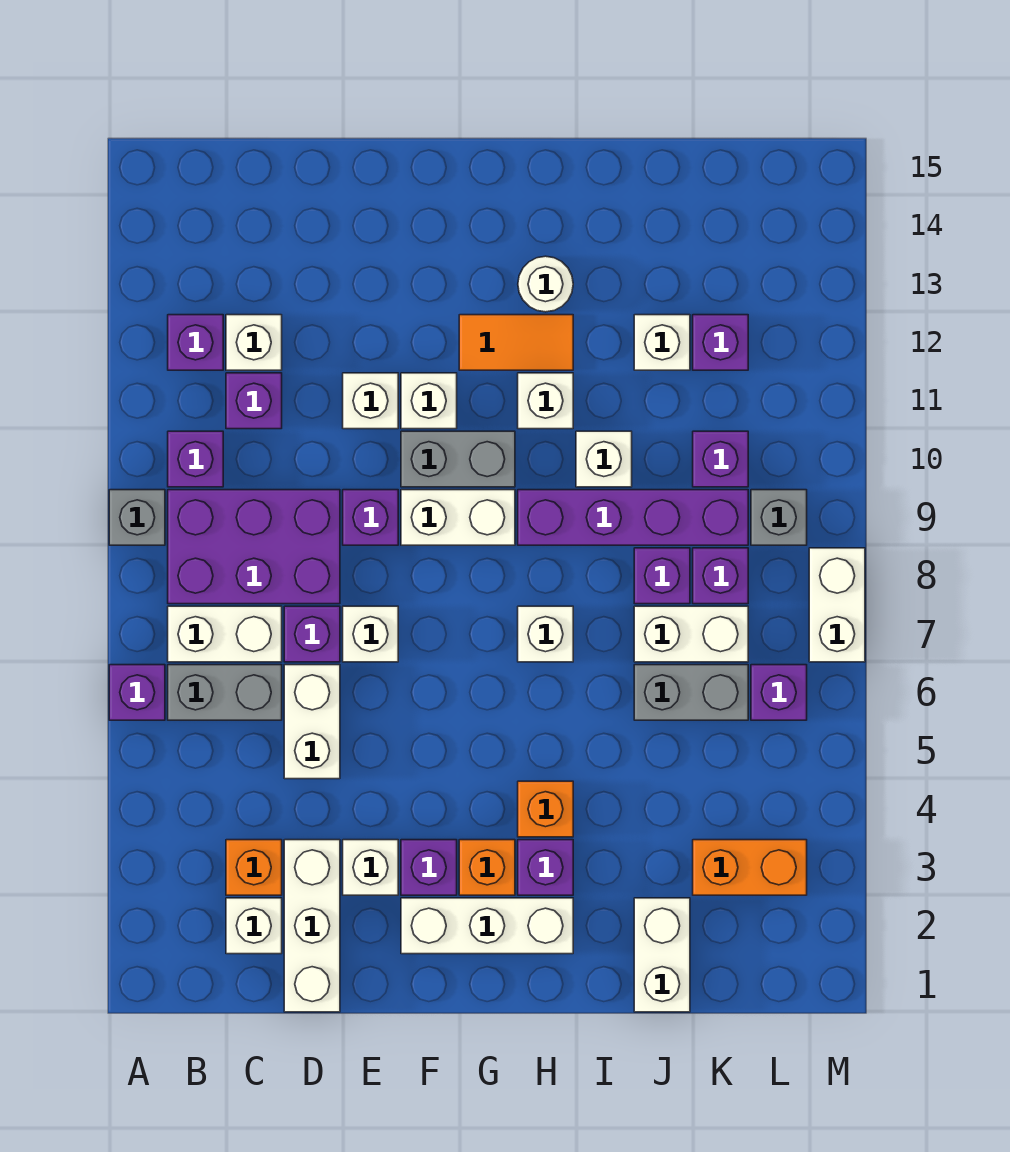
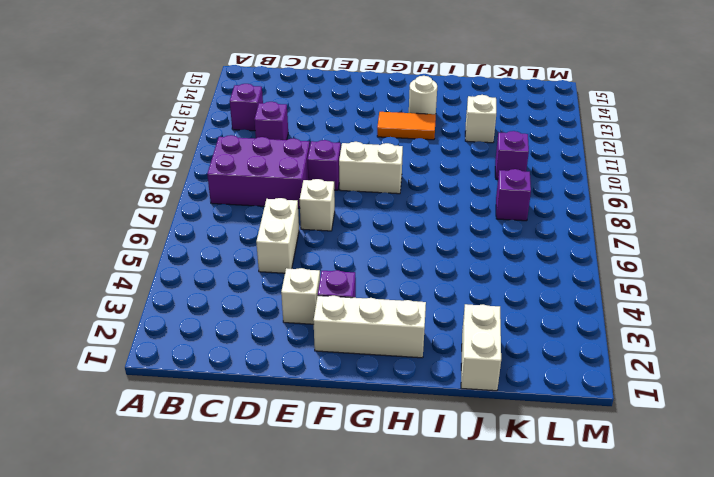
none -> purple brick A6 level 1
none -> grey brick A9 level 1
none -> grey brick B6:C6 level 1
none -> white brick B7:C7 level 1

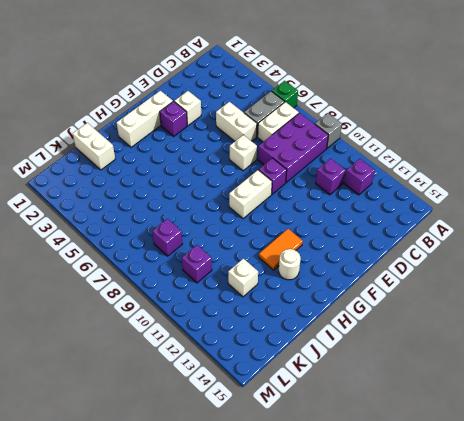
green brick A6 level 1 -> purple brick A6 level 1
none -> purple brick B10 level 1
none -> white brick C2 level 1
none -> orange brick C3 level 1
none -> white brick C12 level 1

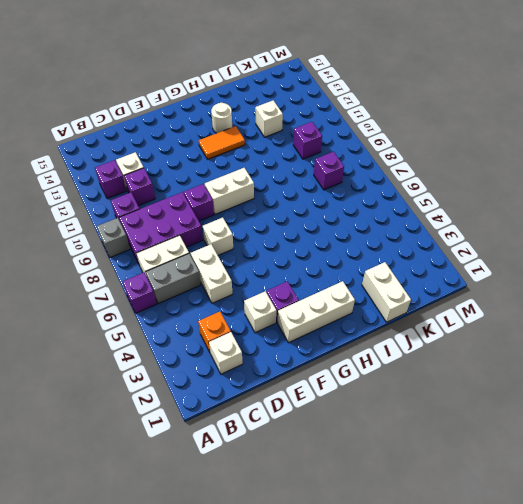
none -> white brick D1:D3 level 1
none -> purple brick D7 level 1
none -> white brick E11 level 1
none -> grey brick F10:G10 level 1

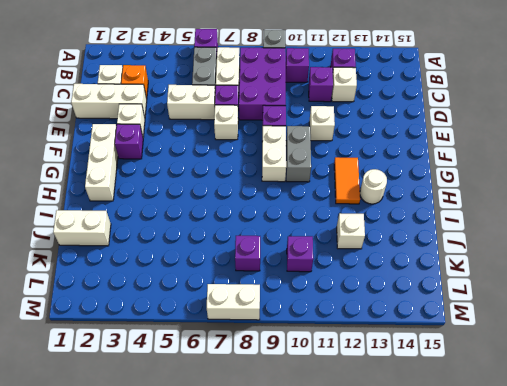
none -> white brick F11 level 1
none -> orange brick G3 level 1
none -> purple brick H3 level 1
none -> orange brick H4 level 1

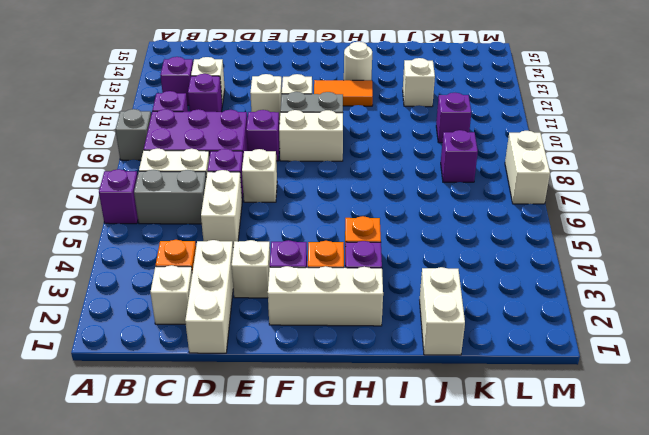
none -> white brick H7 level 1
none -> purple brick H9:K9 level 1
none -> white brick H11 level 1
none -> white brick I10 level 1

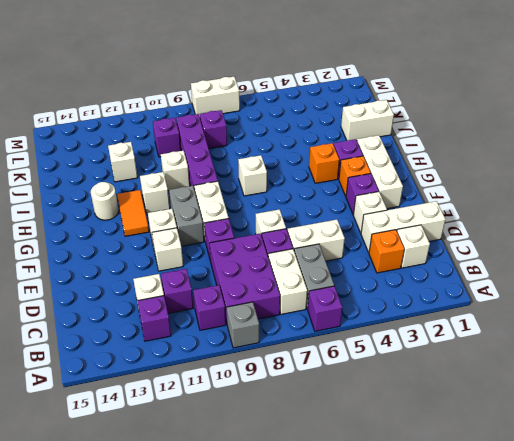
none -> grey brick J6:K6 level 1
none -> white brick J7:K7 level 1
none -> purple brick J8 level 1
none -> orange brick K3:L3 level 1

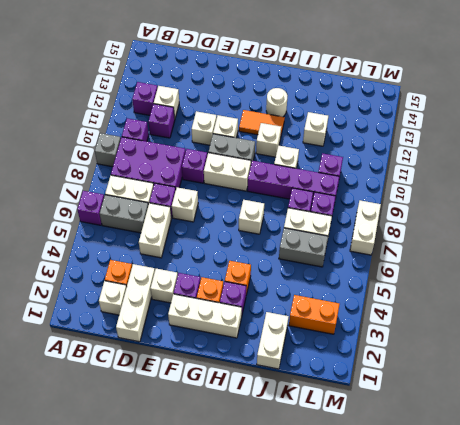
none -> purple brick K12 level 1
none -> purple brick L6 level 1
none -> grey brick L9 level 1

